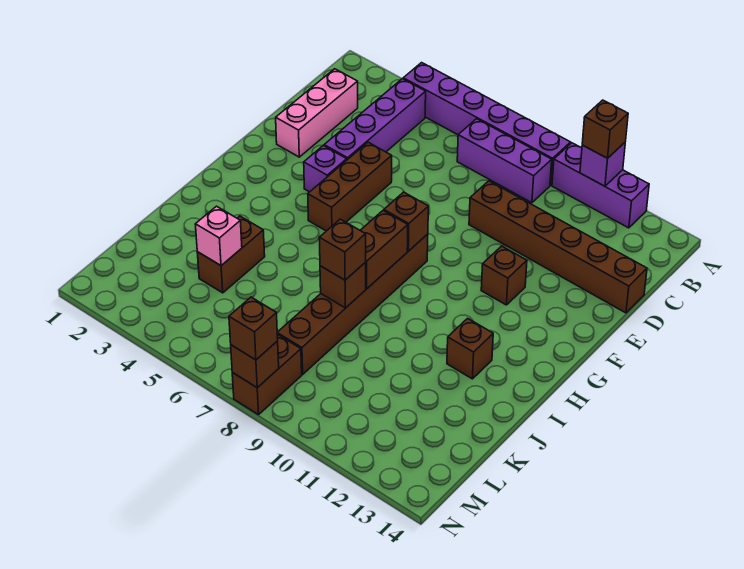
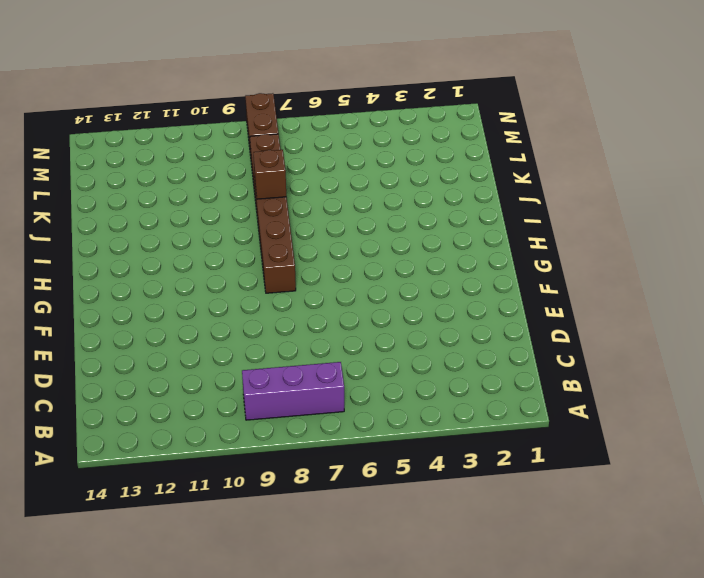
none -> purple brick A4:A9 level 1
none -> purple brick A10:A12 level 1
none -> purple brick B4:E4 level 1

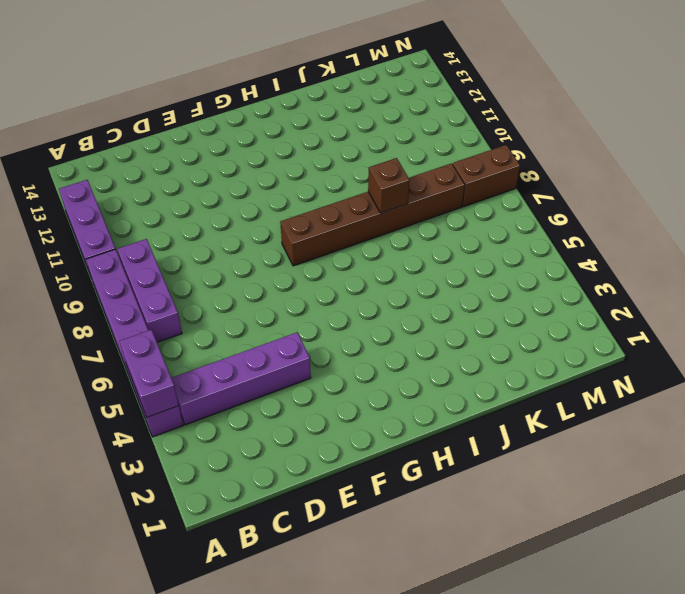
purple brick A4:A5 level 2 -> none
none -> pink brick C2:E2 level 1
none -> brown brick D9:D14 level 1
none -> brown brick E5:G5 level 1

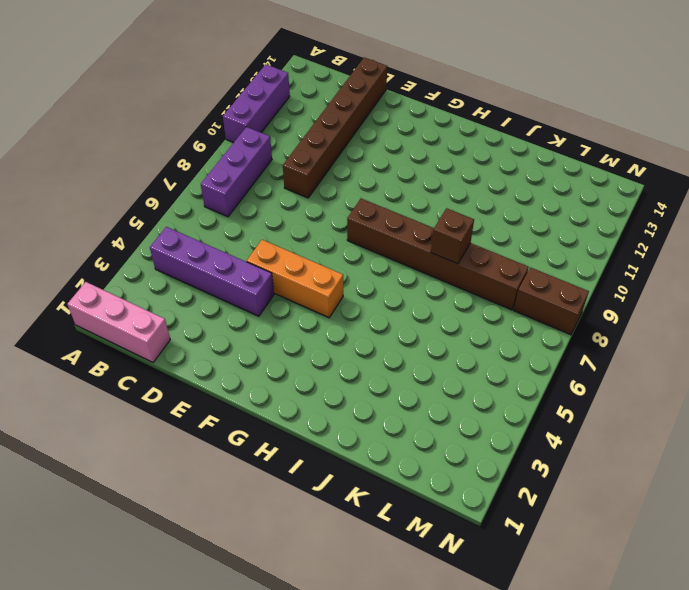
pink brick A1:C1 level 1 -> pink brick C2:E2 level 1
orange brick E5:G5 level 1 -> brown brick E5:G5 level 1
none -> purple brick A4:A9 level 1
none -> purple brick F4 level 1
none -> brown brick F11 level 1

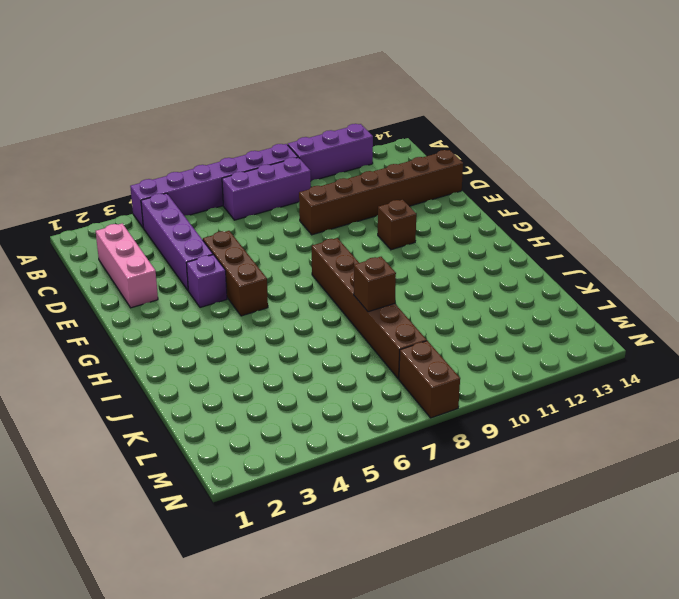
none -> brown brick I12 level 1
none -> brown brick J4:K4 level 1
none -> purple brick A11 level 2

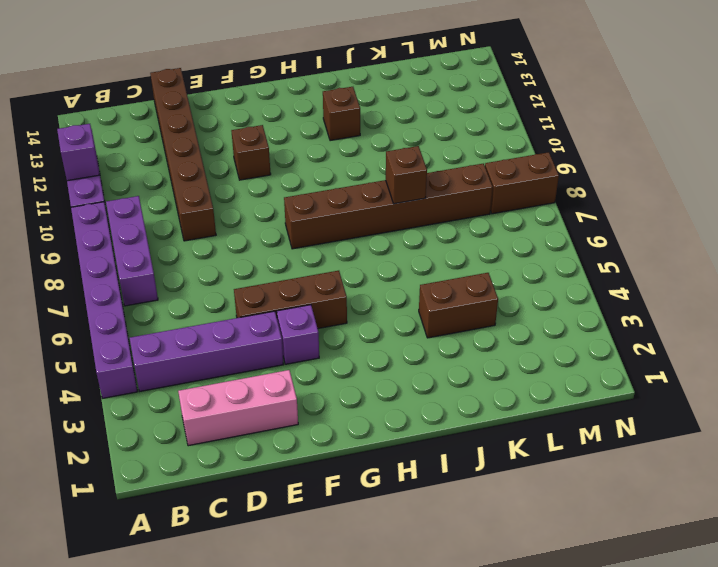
none -> brown brick G8 level 2
none -> brown brick H8:I8 level 2
none -> pink brick K4 level 2

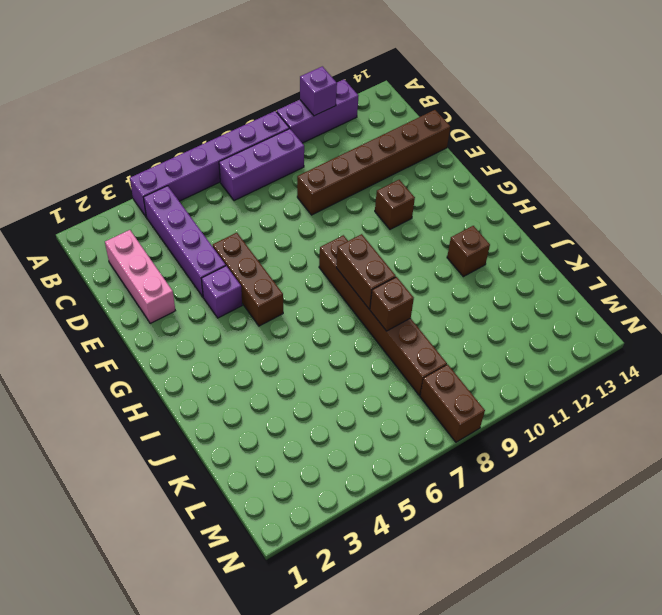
none -> brown brick J4:K4 level 1
none -> brown brick G8 level 2
none -> pink brick K4 level 2

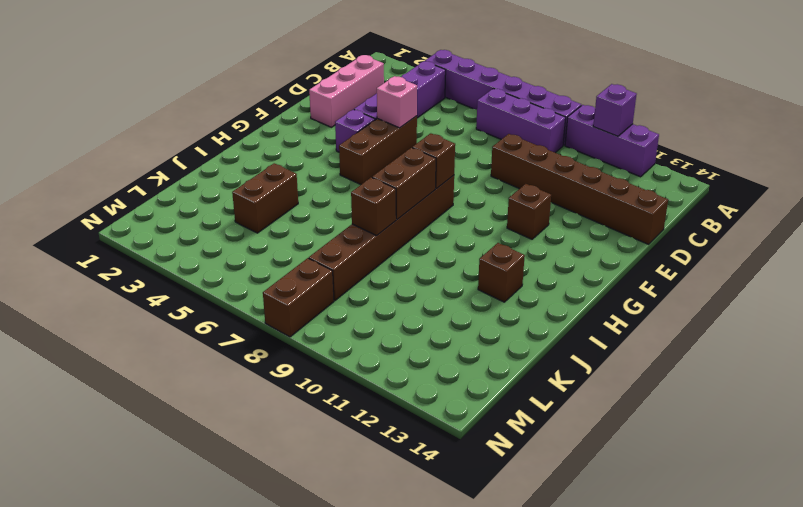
pink brick E5 level 2 -> pink brick K4 level 2
none -> brown brick N8 level 2
none -> brown brick A11 level 3
none -> brown brick J8 level 3

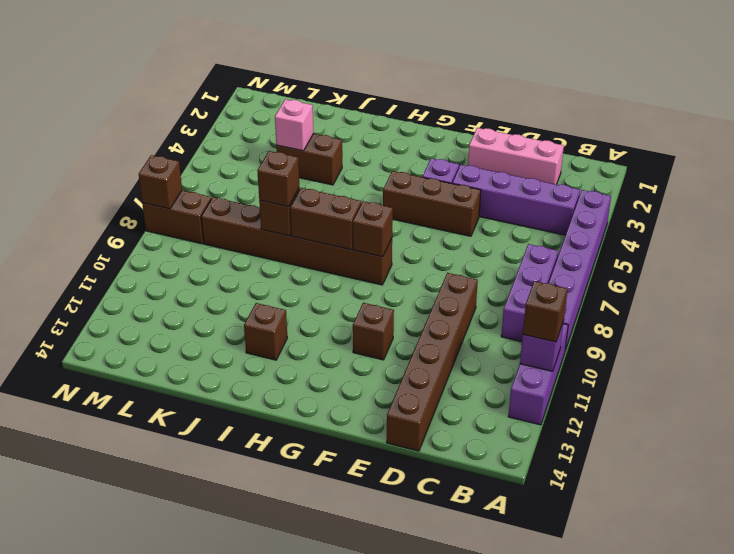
none -> brown brick N8 level 3

